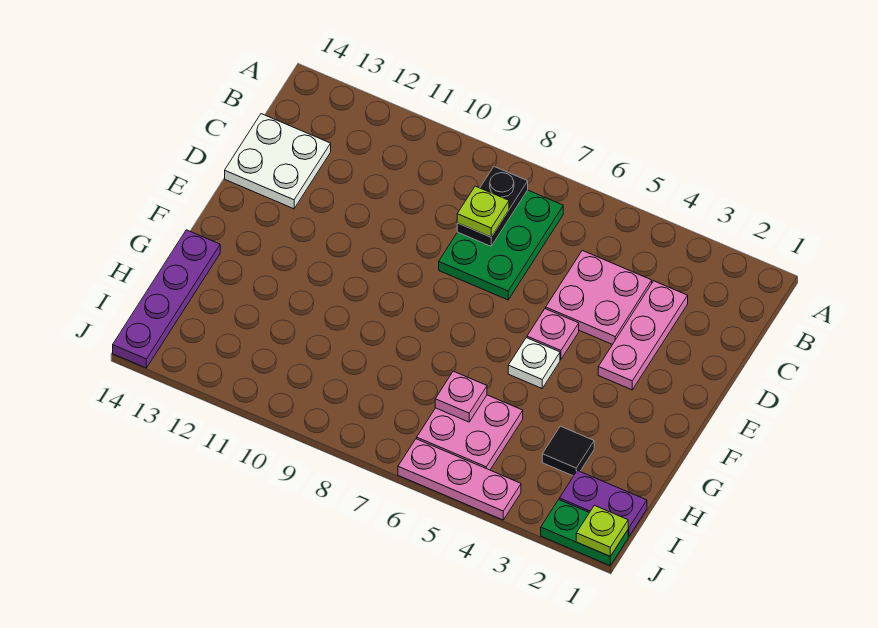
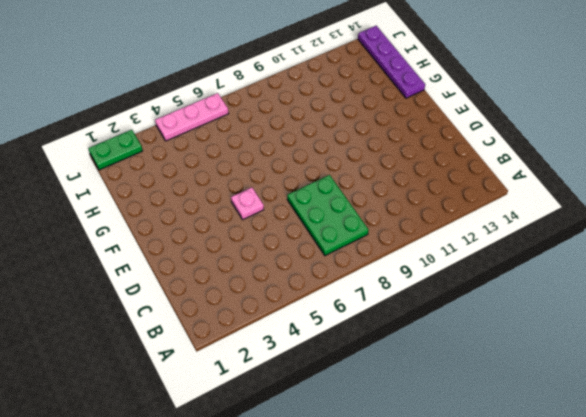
none -> pink plate C3:E3 level 1
none -> pink plate C4:D5 level 1
none -> white plate C13:D14 level 1

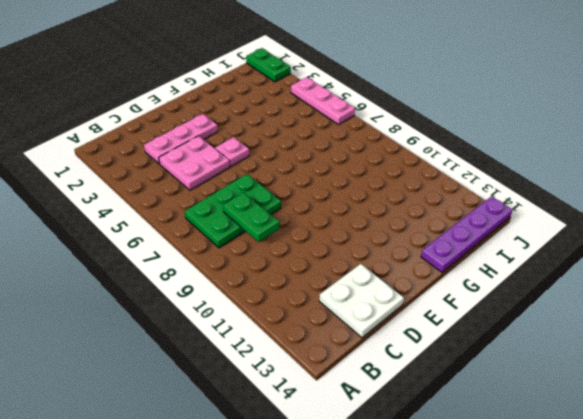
green plate C8:C9 level 2 -> black plate B8:C8 level 2
none -> white plate F5 level 1
none -> black tile H3 level 1
none -> pink plate H5:I6 level 1

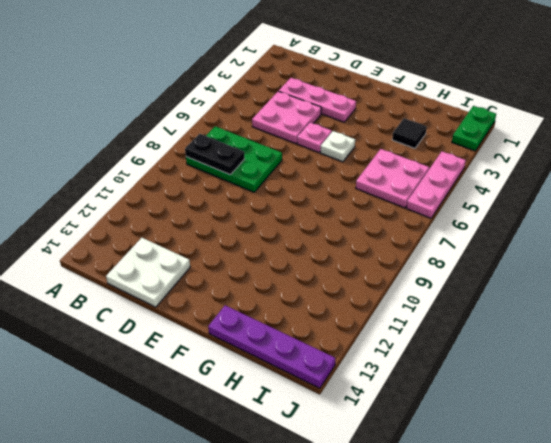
none -> purple plate I1:I2 level 1
none -> pink plate H6 level 2
none -> lime plate J1 level 2

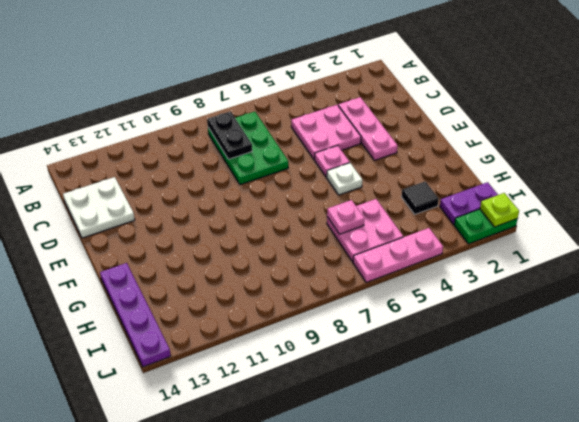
none -> lime plate C8 level 3

